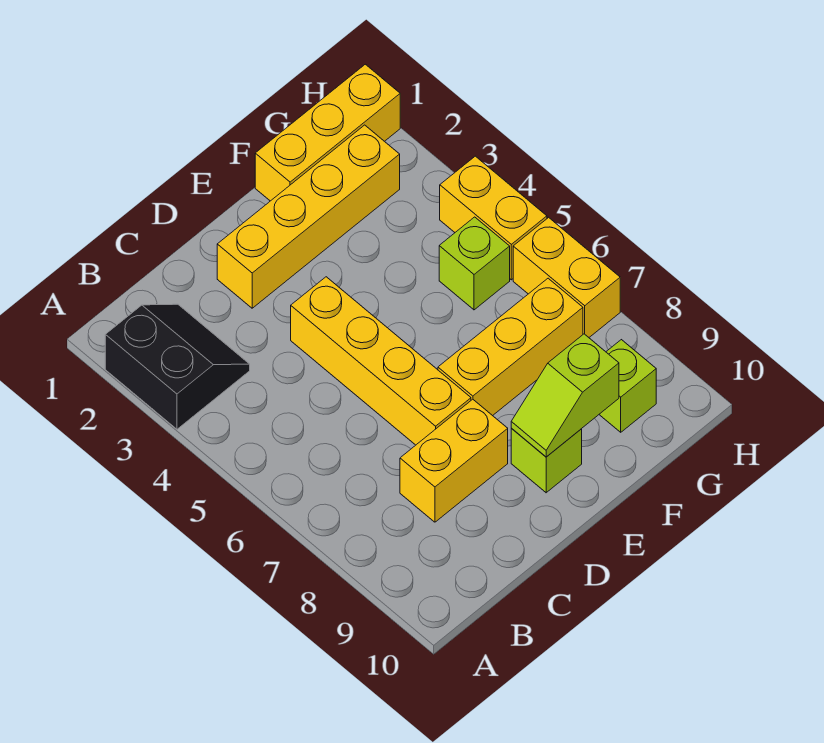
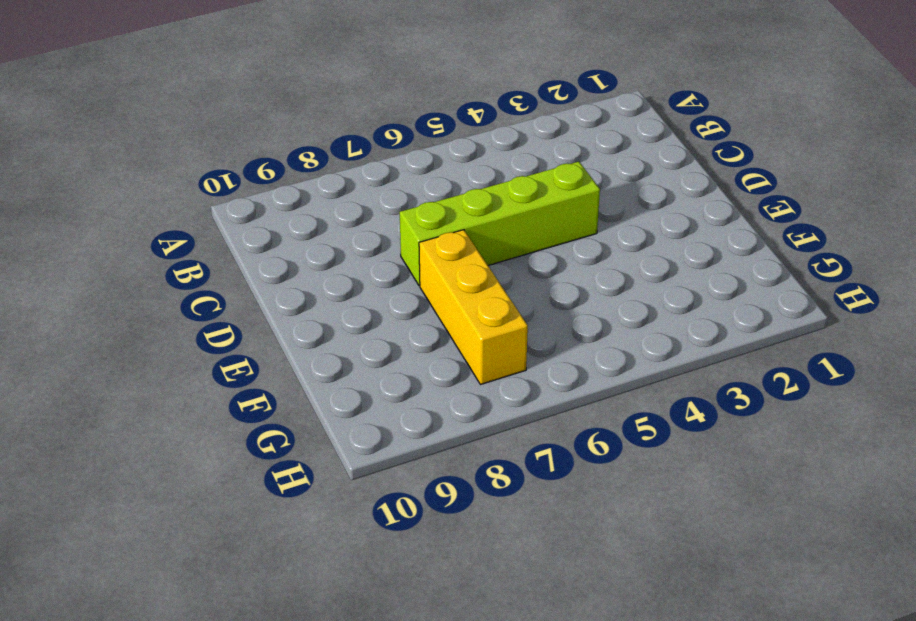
lime brick D4:D7 level 1 -> yellow brick D4:D7 level 1
none -> black slope A2:B3 level 1 top A
none -> yellow brick C8:D8 level 1
none -> yellow brick D2:G2 level 1

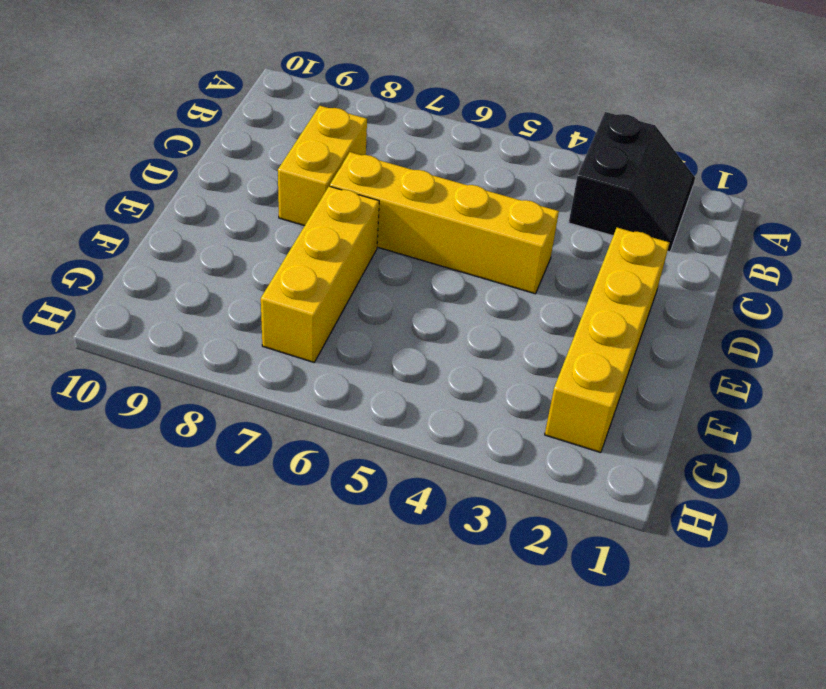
black slope A2:B3 level 1 top 3 -> black slope A2:B3 level 1 top A
none -> lime brick E9 level 1
none -> yellow brick F1:H1 level 1
none -> lime brick G5 level 1

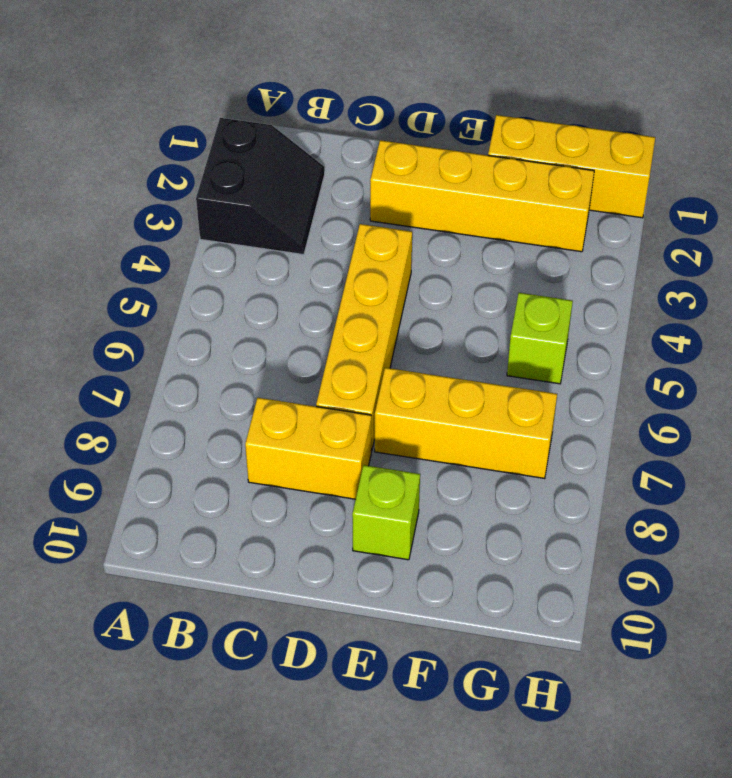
none -> lime brick G9 level 1
none -> yellow brick H4:H5 level 1
none -> yellow brick H6:H7 level 1

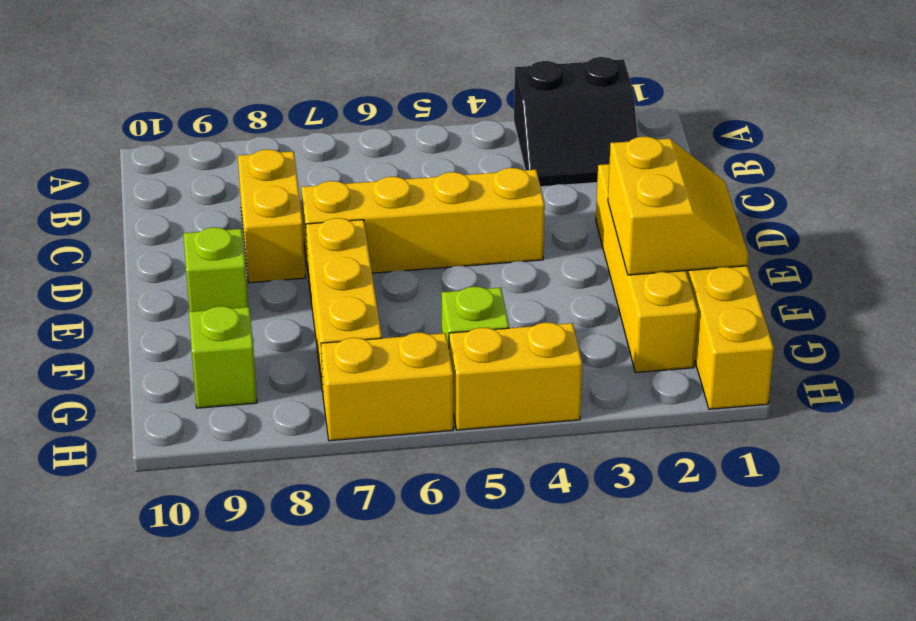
yellow slope E1:F2 level 2 top 2 -> none
none -> lime slope E9:F9 level 2 top F

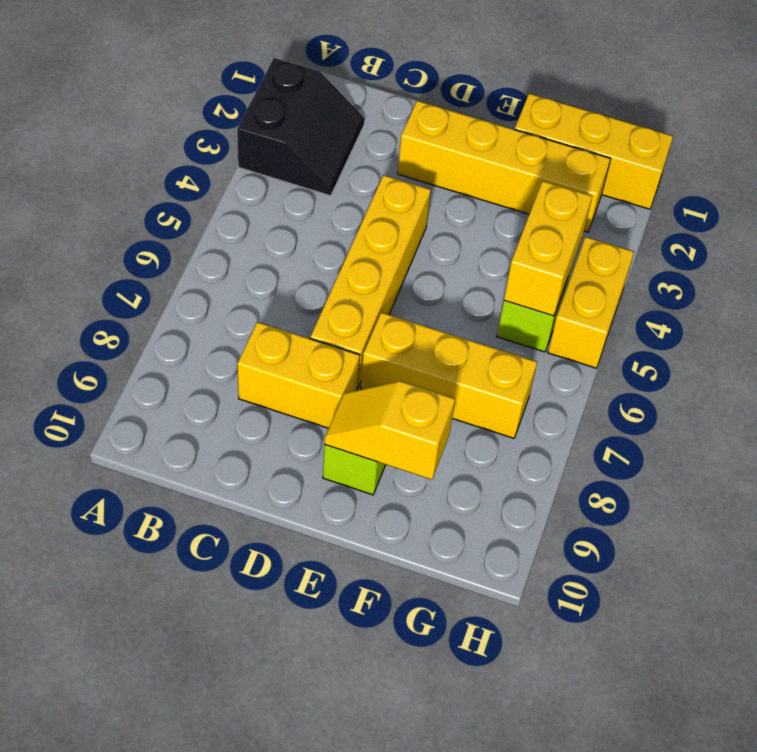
yellow slope E9:F9 level 2 top F -> lime slope E9:F9 level 2 top F
yellow brick G4:G5 level 2 -> yellow brick H6:H7 level 1
none -> lime brick G9 level 1

